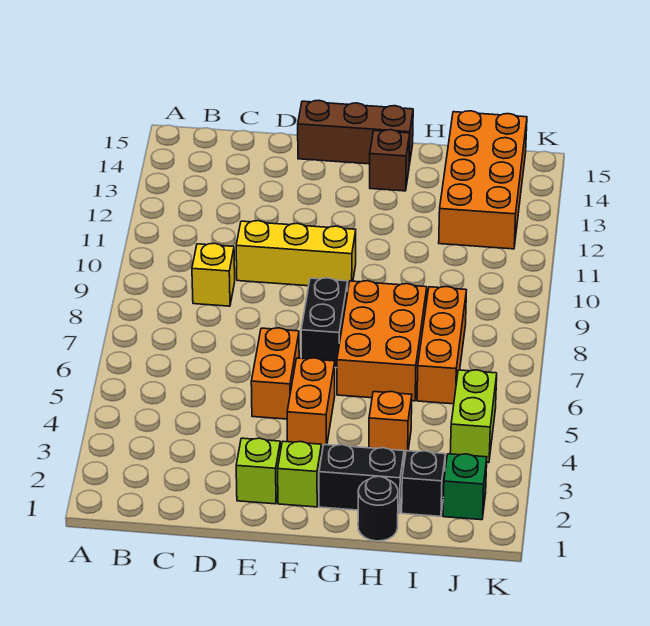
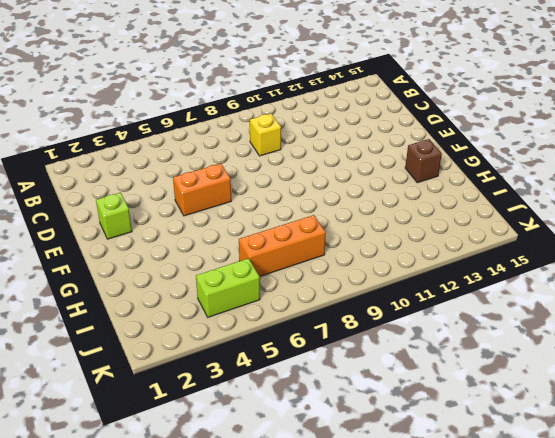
none -> yellow brick D10:F10 level 1
none -> brown brick E15:G15 level 1
none -> lime brick F2 level 1

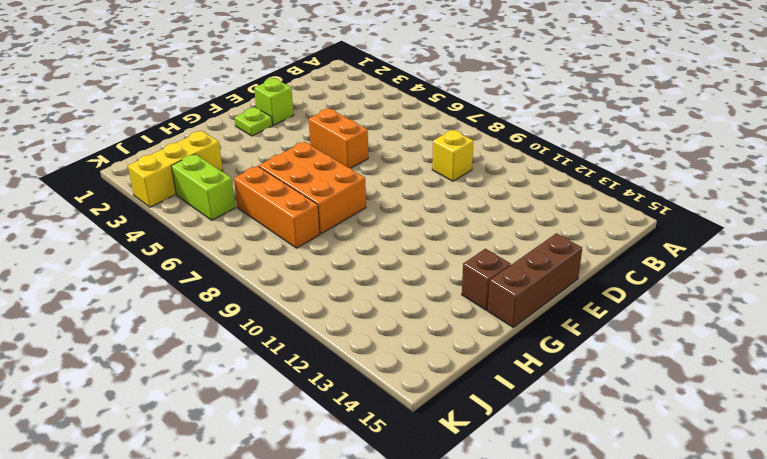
lime plate F2 level 1 -> lime brick F2 level 1
yellow brick I3:K3 level 1 -> yellow brick D10:F10 level 1
none -> orange brick F4:F5 level 1
none -> black brick F7:F8 level 1
none -> black brick G2:H2 level 1

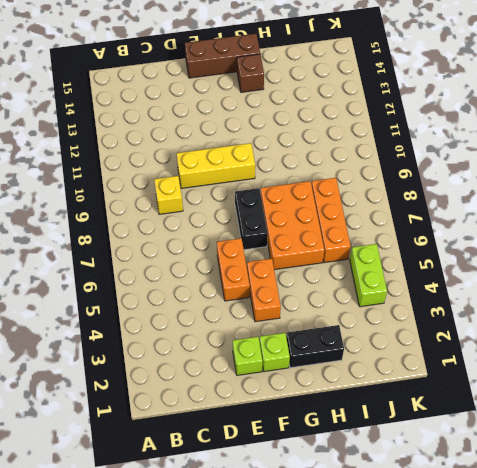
none -> black round brick H1 level 1
none -> orange brick H4 level 1
none -> black brick I2 level 1

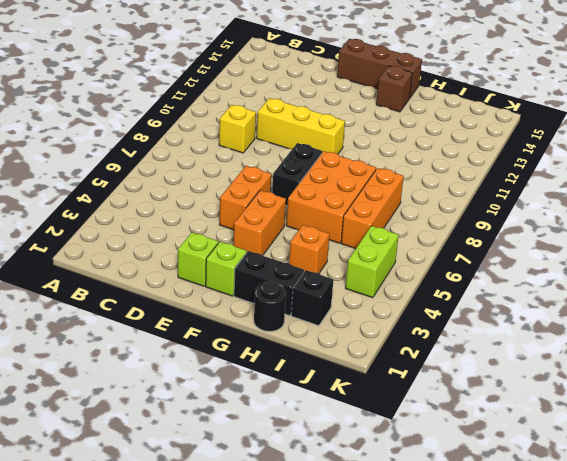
none -> orange brick I12:J15 level 1
none -> green brick J2 level 1

